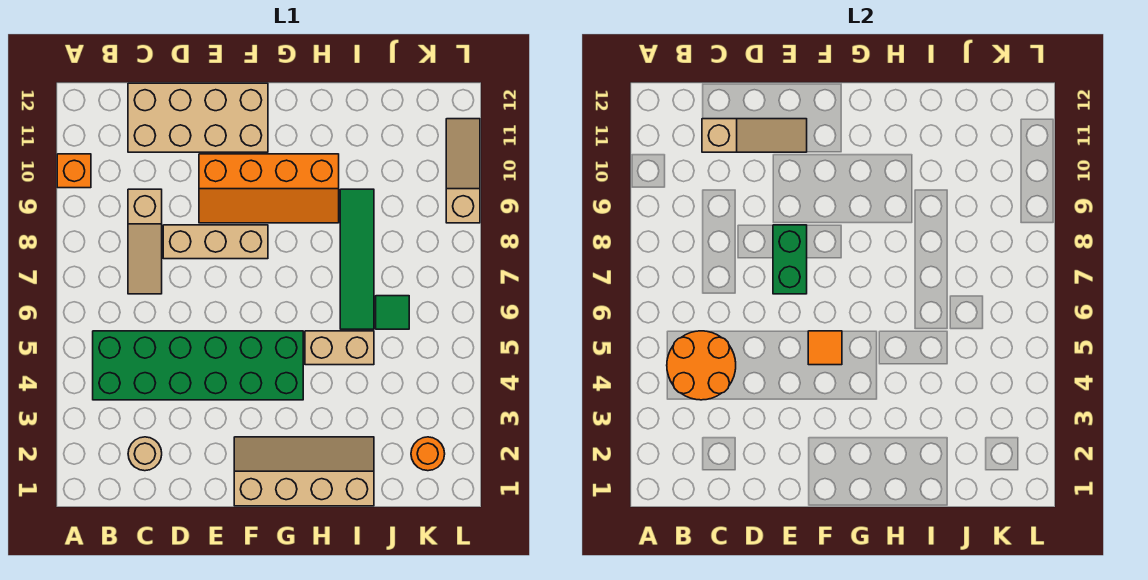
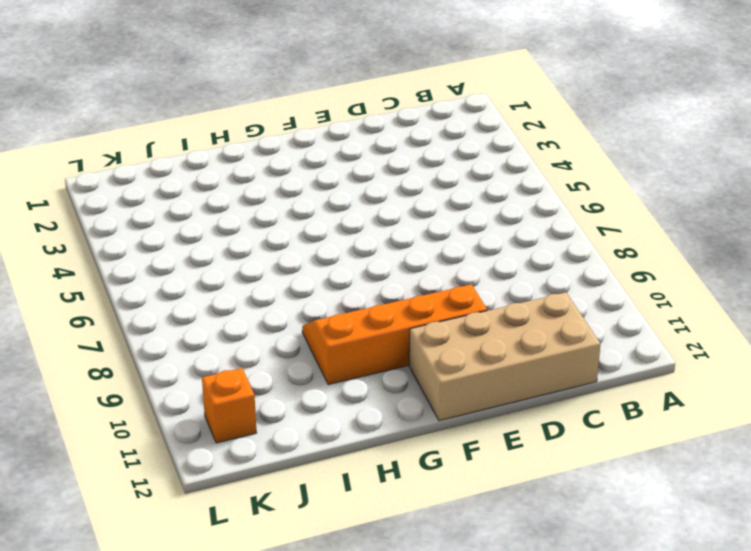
orange brick K11 level 1 -> orange brick A10 level 1
none -> green brick B4:G5 level 1
none -> tan round brick C2 level 1
none -> tan slope C7:C9 level 1 top 9

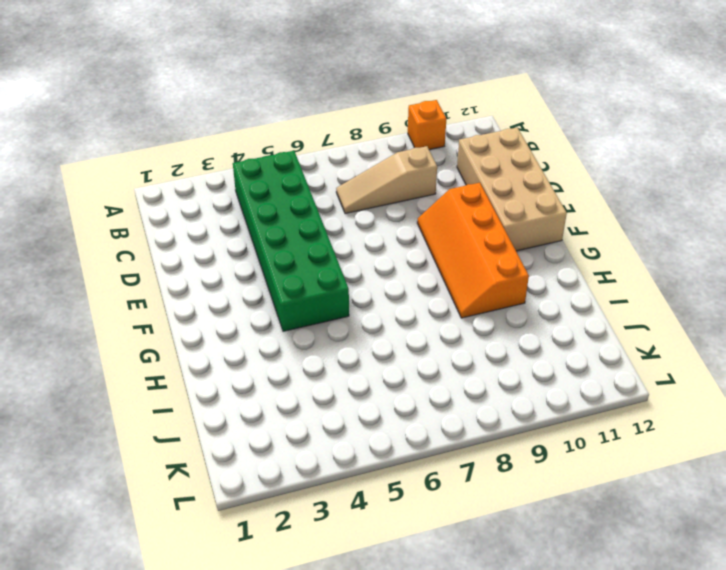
none -> tan round brick C2 level 1
none -> tan brick D8:F8 level 1
none -> tan slope F1:I2 level 1 top 1

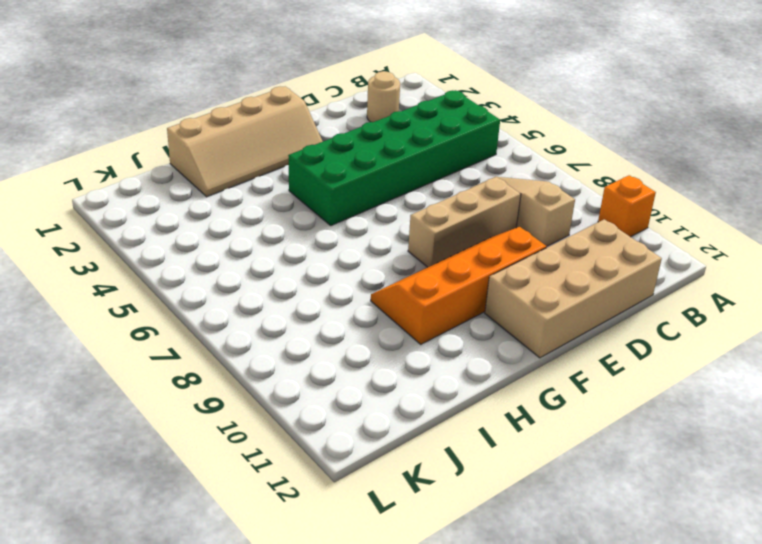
none -> tan brick H5:I5 level 1
none -> green tile I6:I9 level 1
none -> green tile J6 level 1

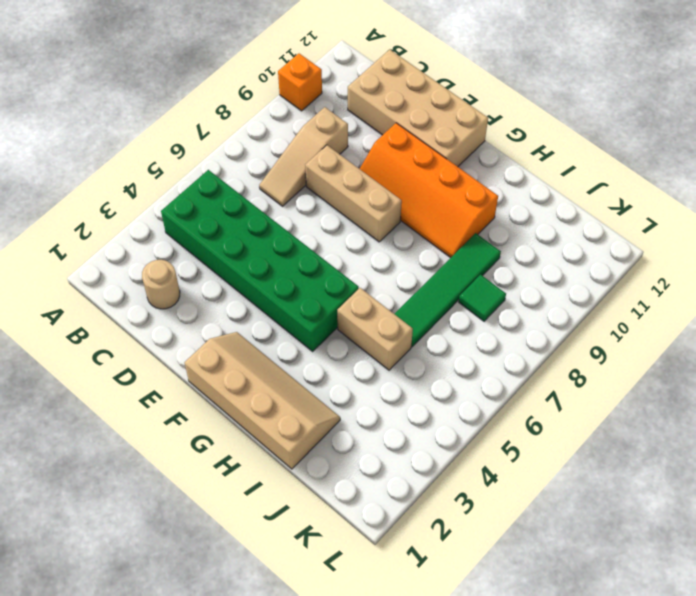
green tile J8 level 1 -> green tile J6 level 1
none -> orange round brick K2 level 1
none -> tan slope L9:L11 level 1 top 9
none -> orange round brick B4:C5 level 2

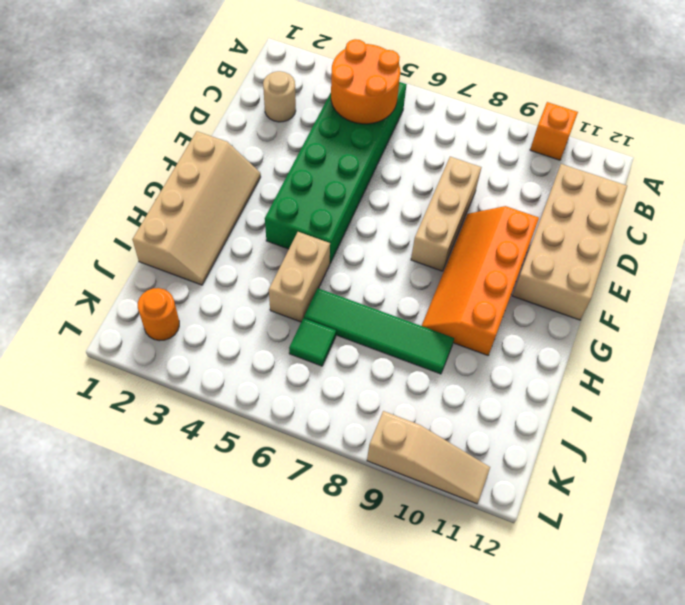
none -> tan slope C7:C9 level 1 top 9
none -> tan slope C11:E11 level 2 top C
none -> green brick E7:E8 level 2

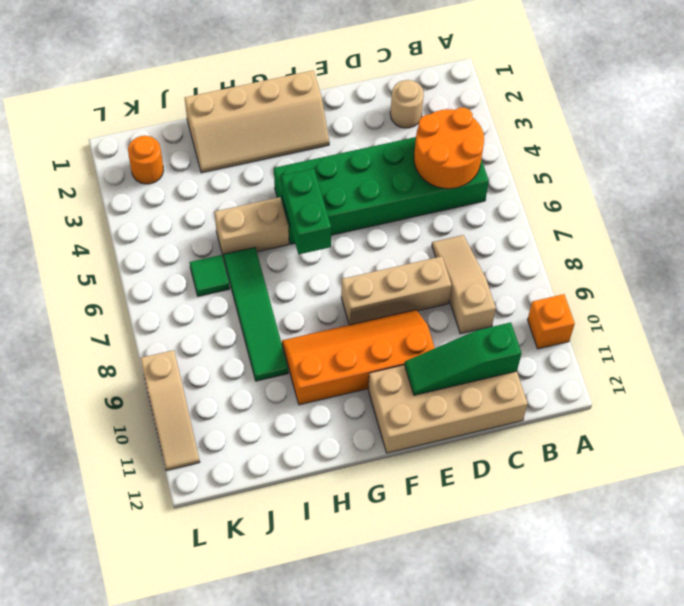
green slope C11:E11 level 2 top C -> tan slope C11:E11 level 2 top C
green brick G5:G6 level 2 -> green brick E7:E8 level 2
none -> orange tile F5 level 2

